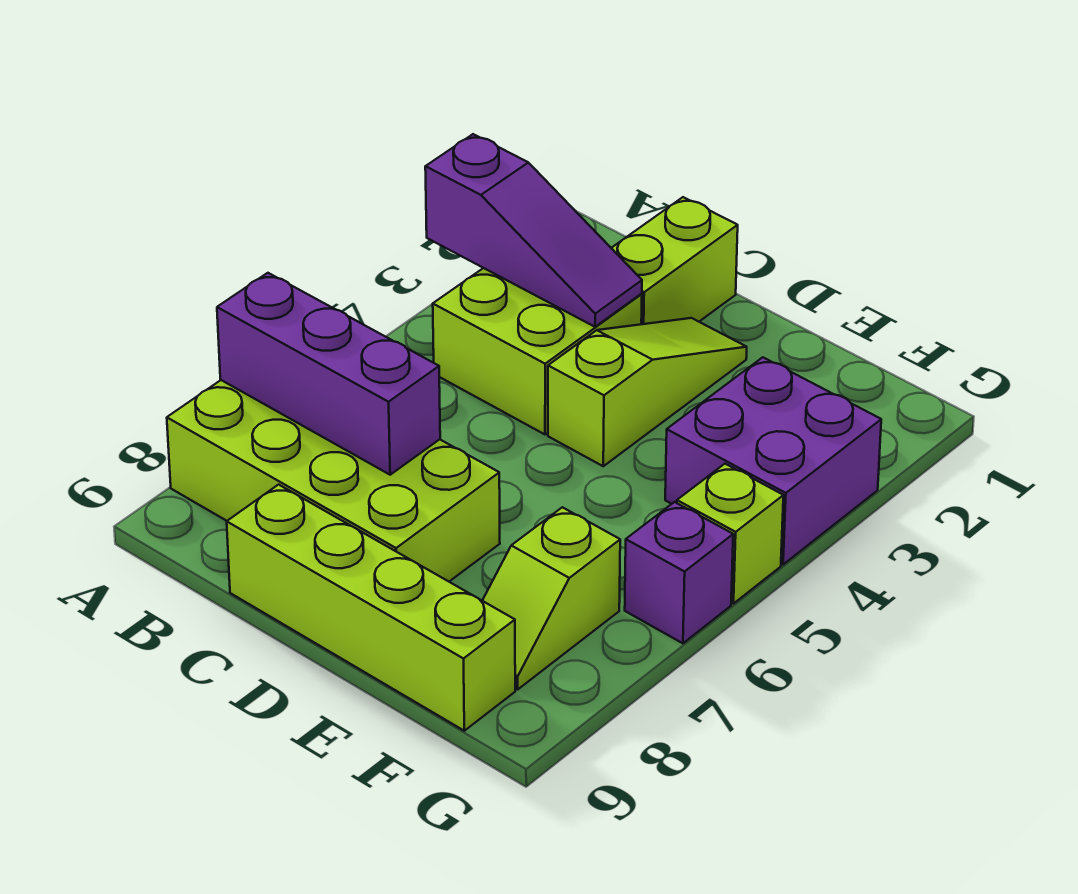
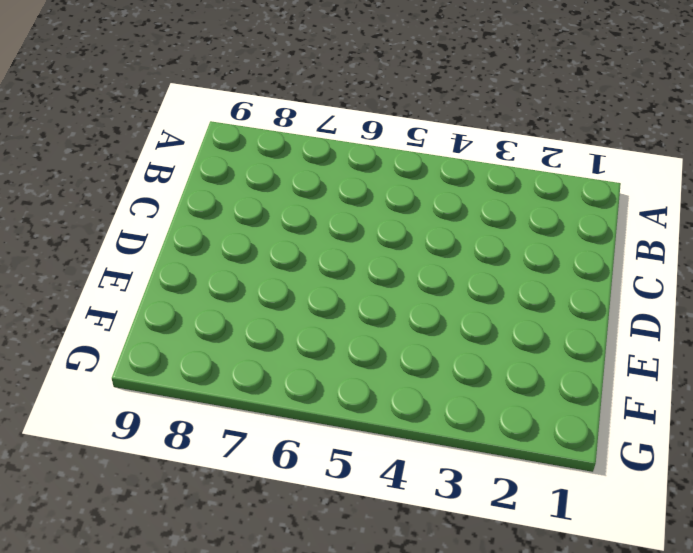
none -> lime brick A7:D8 level 1
none -> lime brick B3:C4 level 1

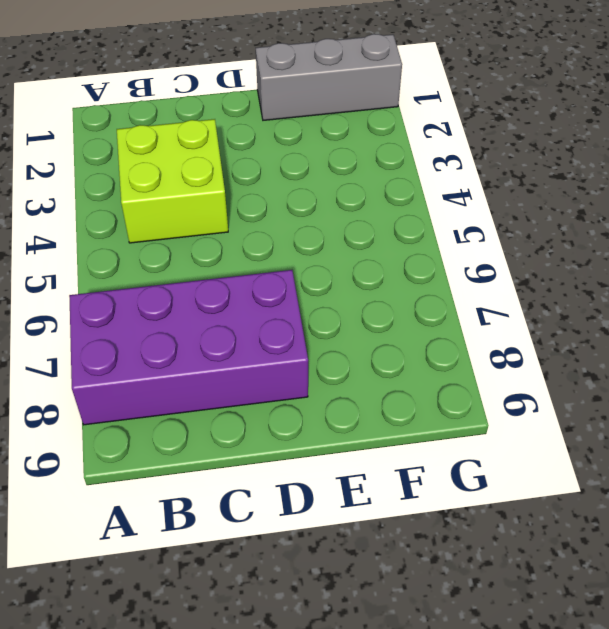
purple brick A7:D8 level 1 -> lime brick A7:D8 level 1
grey brick E1:G1 level 1 -> none
none -> lime brick C1:C2 level 1
none -> lime brick C9:F9 level 1

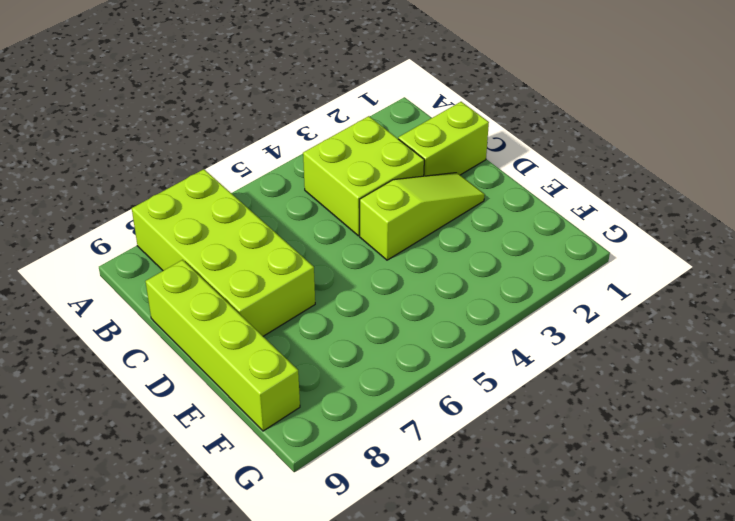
none -> purple brick F3:G4 level 1
none -> lime slope F7:F8 level 1 top 7

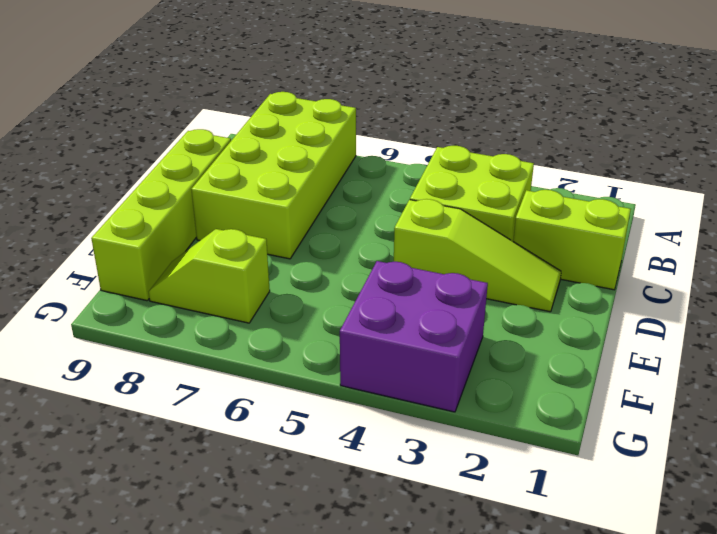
none -> lime brick G5 level 1
none -> purple brick G6 level 1

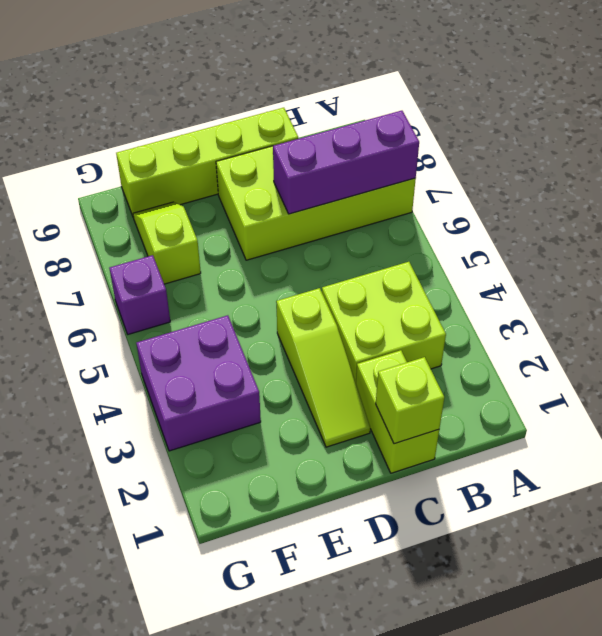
lime brick C1 level 2 -> lime brick G5 level 1
none -> purple slope A3:C3 level 2 top A

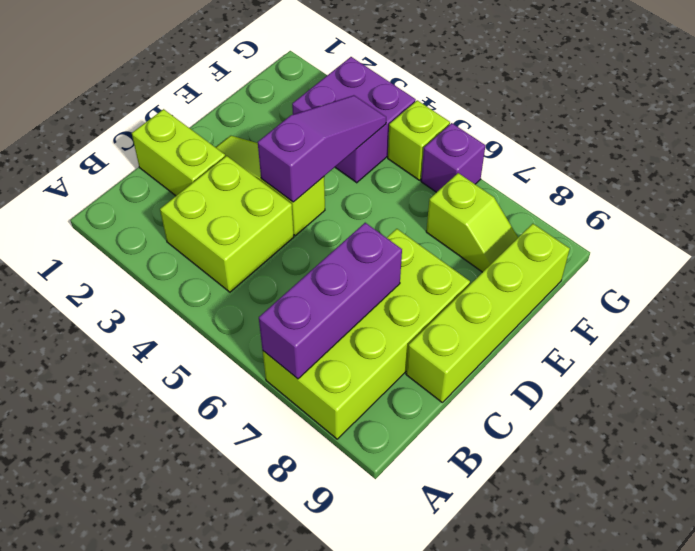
purple slope D4:F4 level 2 top D -> purple slope A3:C3 level 2 top A

